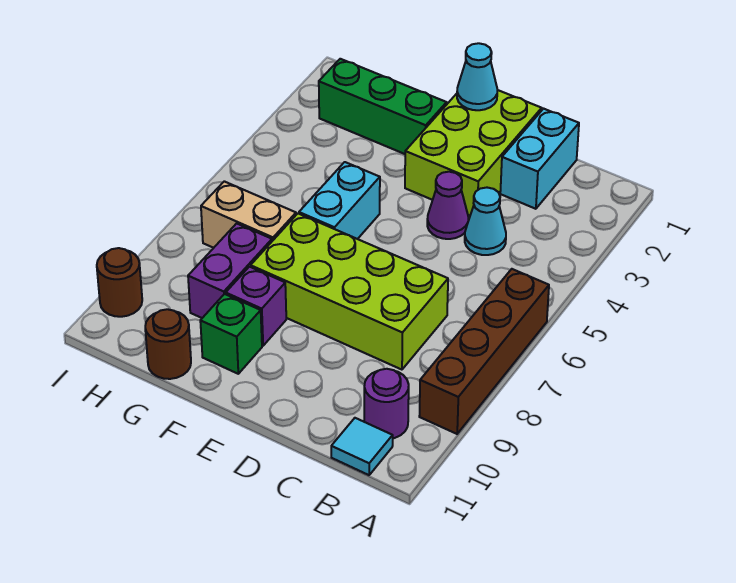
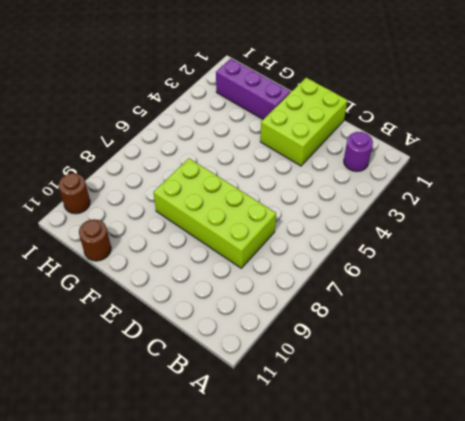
purple round brick B2 level 1 -> purple round brick B10 level 1
purple brick F2:H2 level 1 -> green brick F2:H2 level 1
none -> brown brick A6:A9 level 1
none -> cyan tile B11 level 1
none -> cyan brick C1:C2 level 1

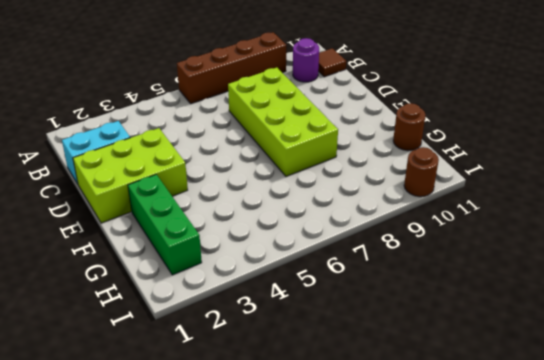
brown tile B11 level 1 -> cyan tile B11 level 1
none -> cyan cone C4 level 1
none -> purple cone D4 level 1
none -> cyan brick F5:F6 level 1

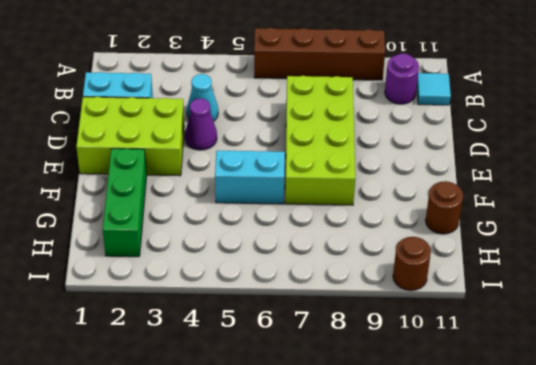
none -> purple brick F9 level 1
none -> green brick F10 level 1
none -> tan brick G7:H7 level 1

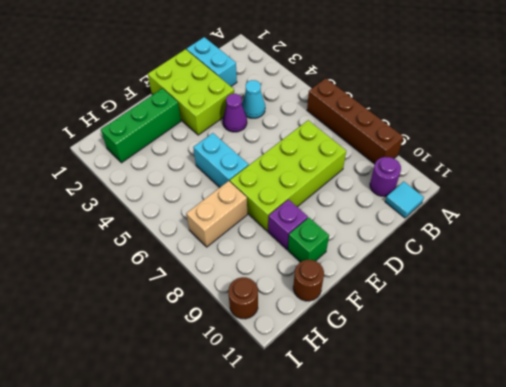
none -> purple brick G8:G9 level 1
none -> cyan cone E1 level 2

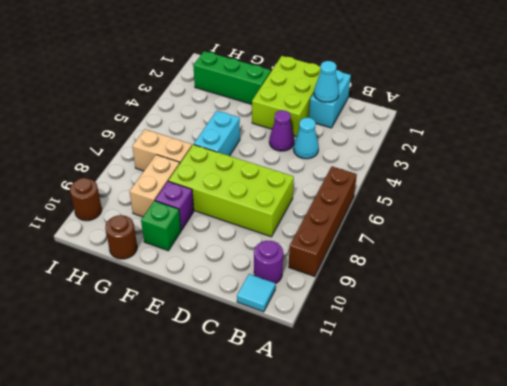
cyan cone C2 level 2 -> cyan cone E1 level 2
tan brick G8:G9 level 1 -> purple brick G8:G9 level 1

